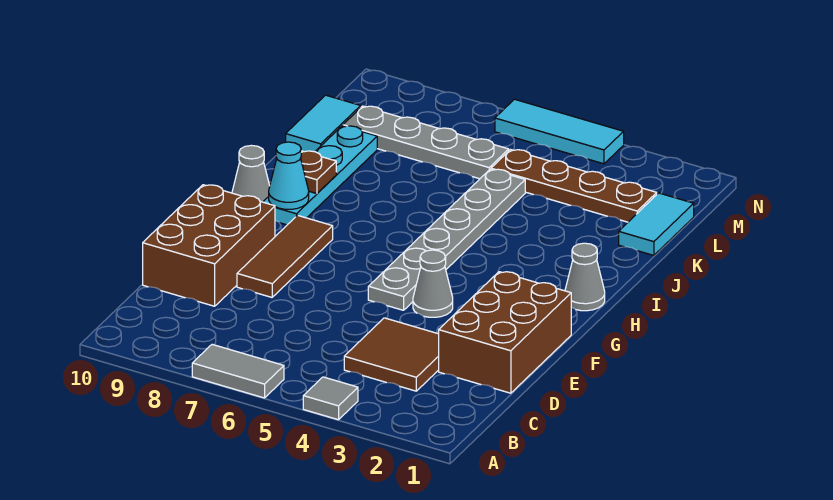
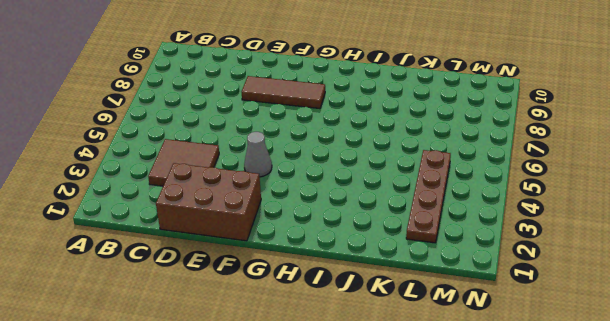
none -> grey tile A4 level 1
none -> grey tile A6:A7 level 1
none -> brown brick D9:F10 level 1

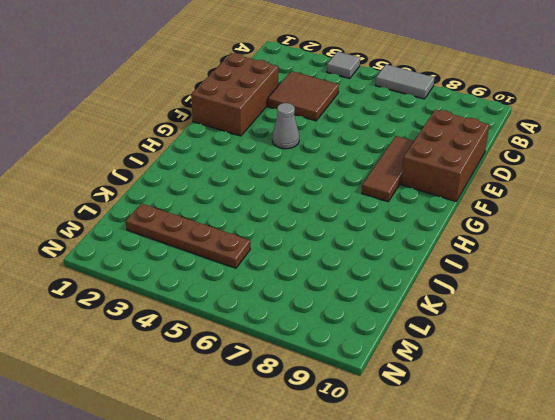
none -> grey plate F5:K5 level 1
none -> grey cone H1 level 1
none -> cyan plate H9:K9 level 1

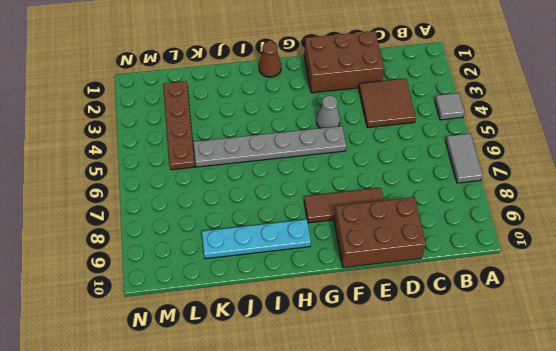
brown cone H1 level 1 -> grey cone H1 level 1
none -> grey cone H10 level 1
none -> cyan tile K1:L1 level 1
none -> cyan tile K10:L10 level 1

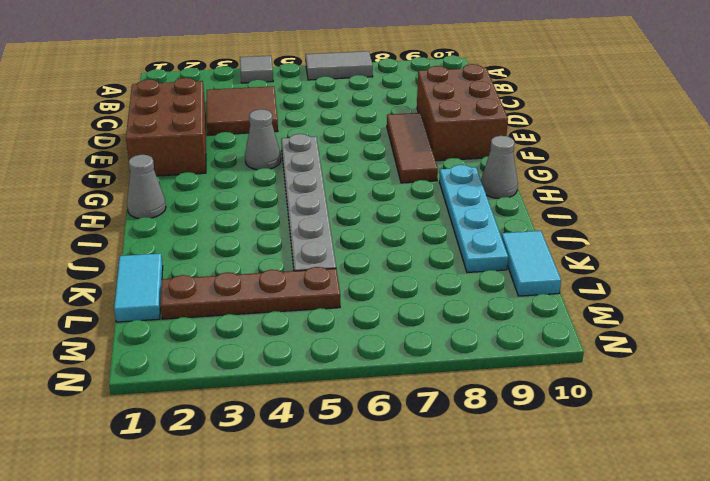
none -> grey plate L6:L9 level 1
none -> cyan tile N4:N6 level 1
none -> cyan cone H9 level 2

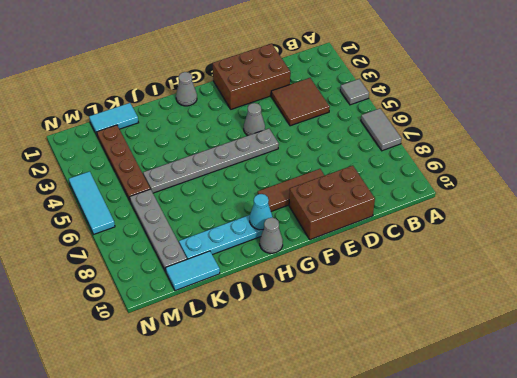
none -> brown plate I9 level 2

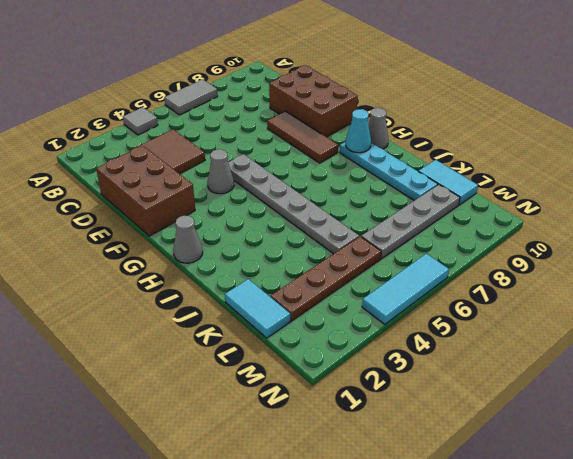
none -> brown plate I9 level 2

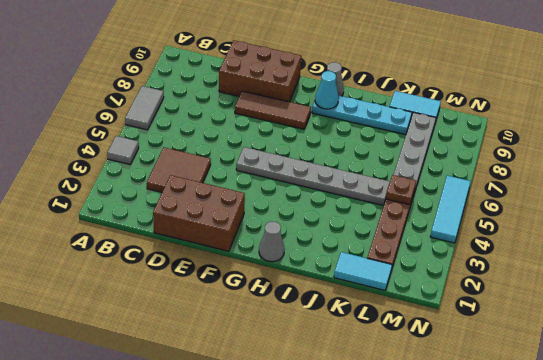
brown plate L5 level 2 -> brown plate I9 level 2
none -> grey cone F4 level 1

